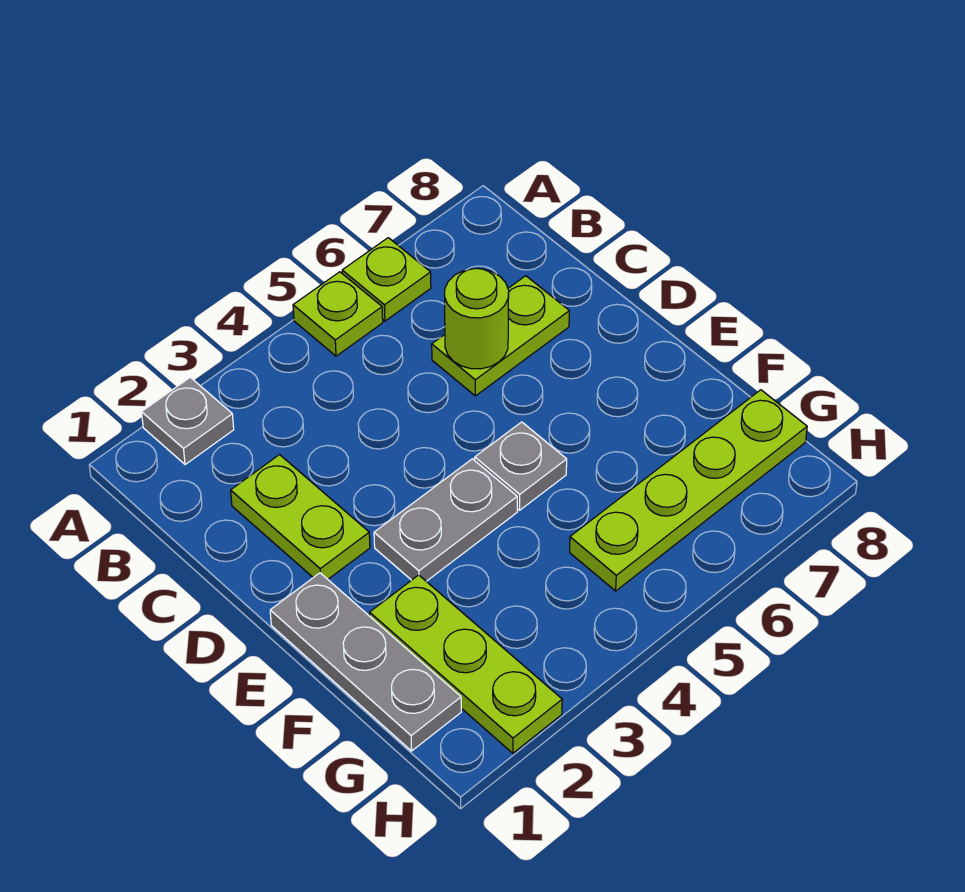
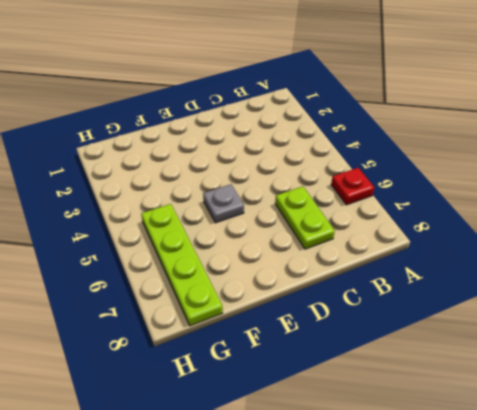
red plate A6 level 1 -> lime plate A6 level 1
none -> grey plate A2 level 1
none -> lime plate A5 level 1

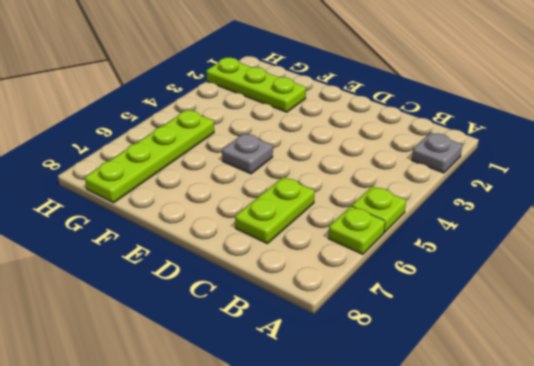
none -> lime plate C2:D2 level 1
none -> grey plate E1:G1 level 1

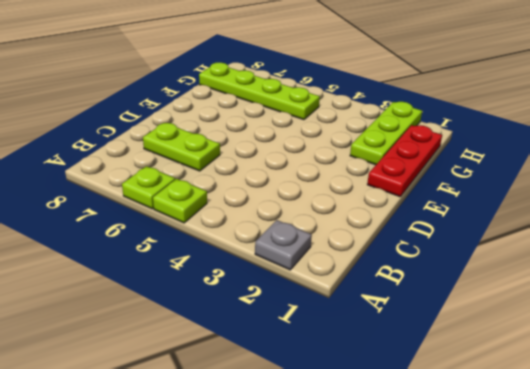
red plate E1:G1 level 1 -> grey plate E1:G1 level 1
none -> lime plate C2:D2 level 1
none -> grey plate E3:E4 level 1

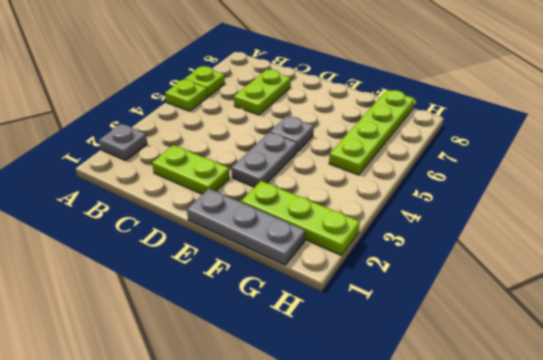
none -> lime round brick C6 level 2

